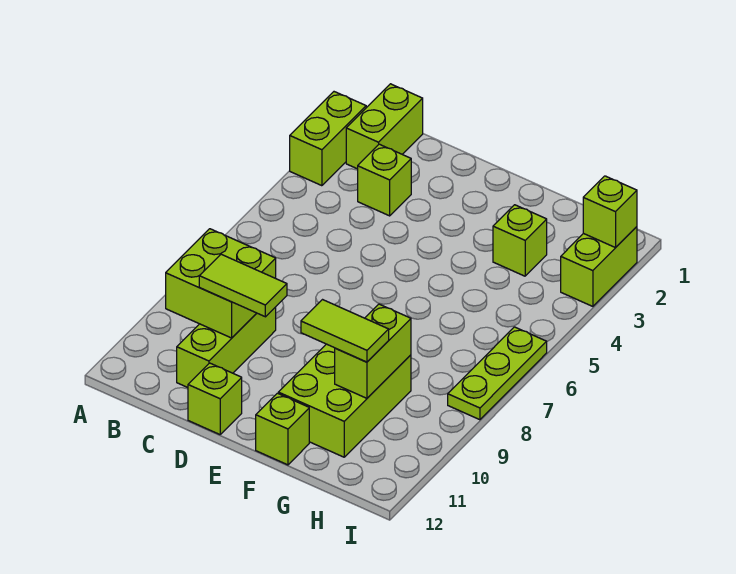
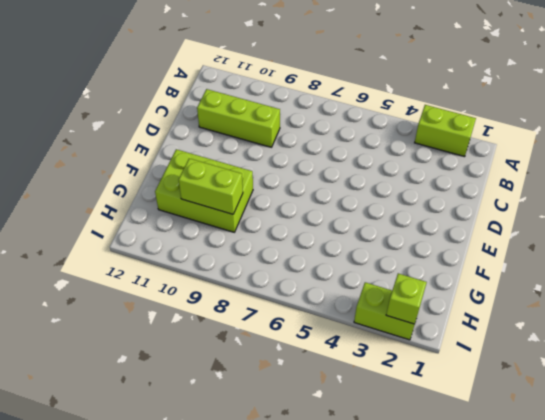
none -> lime brick B1:B2 level 1
none -> lime brick C3 level 1
none -> lime brick D12 level 1

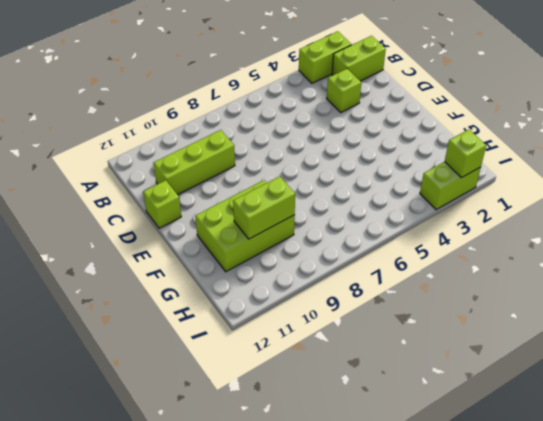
none -> lime brick F12 level 1
none -> lime brick G3 level 1
none -> lime plate I6:I8 level 1

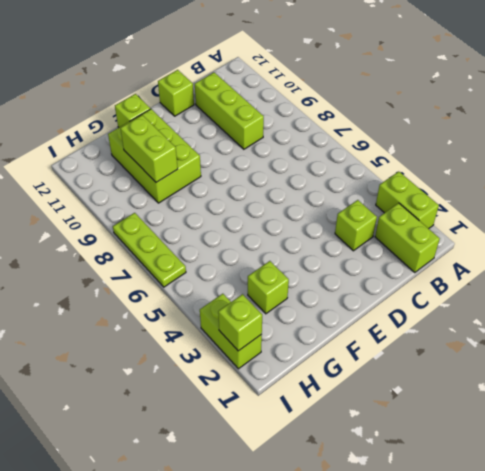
none -> lime brick B9:C10 level 2
none -> lime tile C10:D10 level 3
none -> lime tile F10:G10 level 3

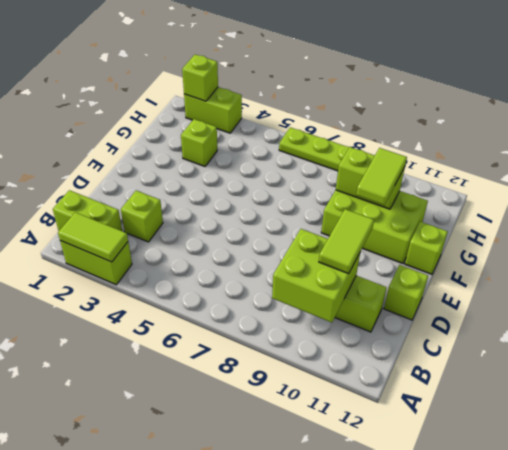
lime tile A2:A3 level 2 -> none

